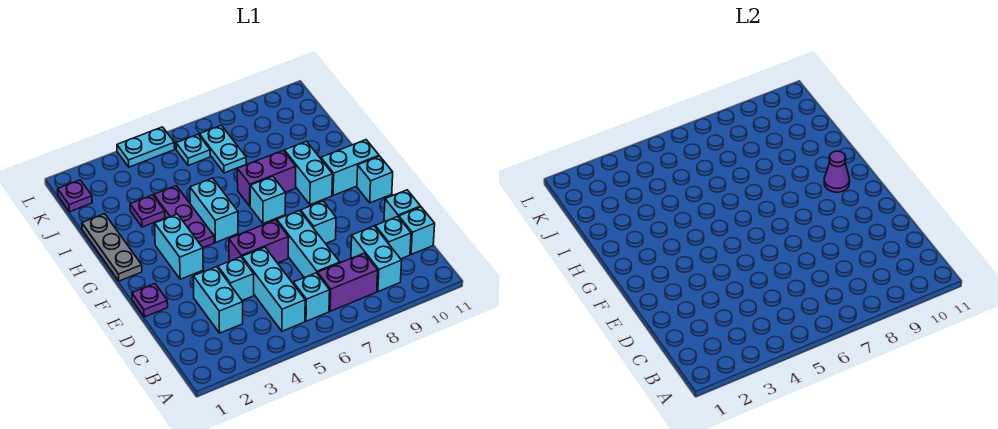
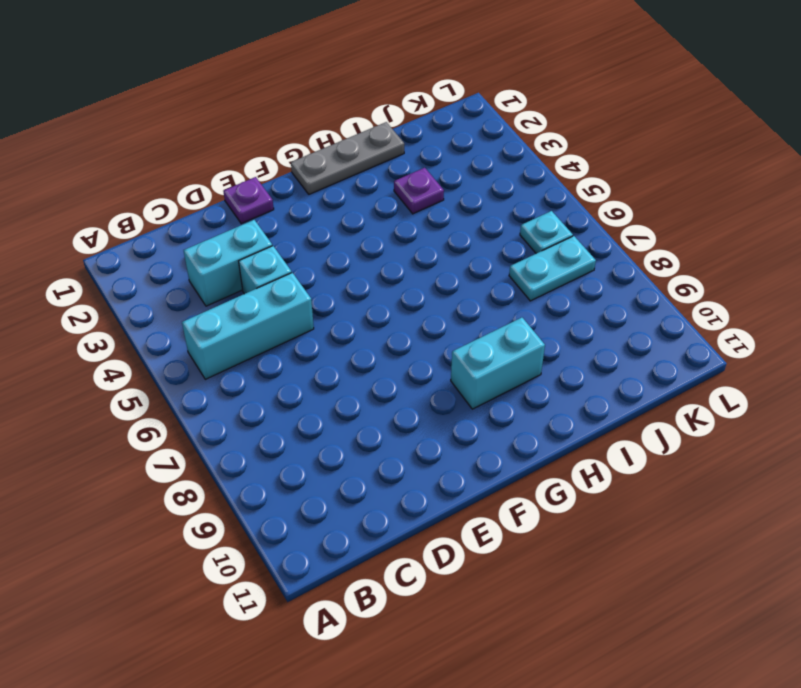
none -> cyan brick B6 level 1
none -> purple brick B7:B8 level 1
none -> cyan brick B9:C9 level 1

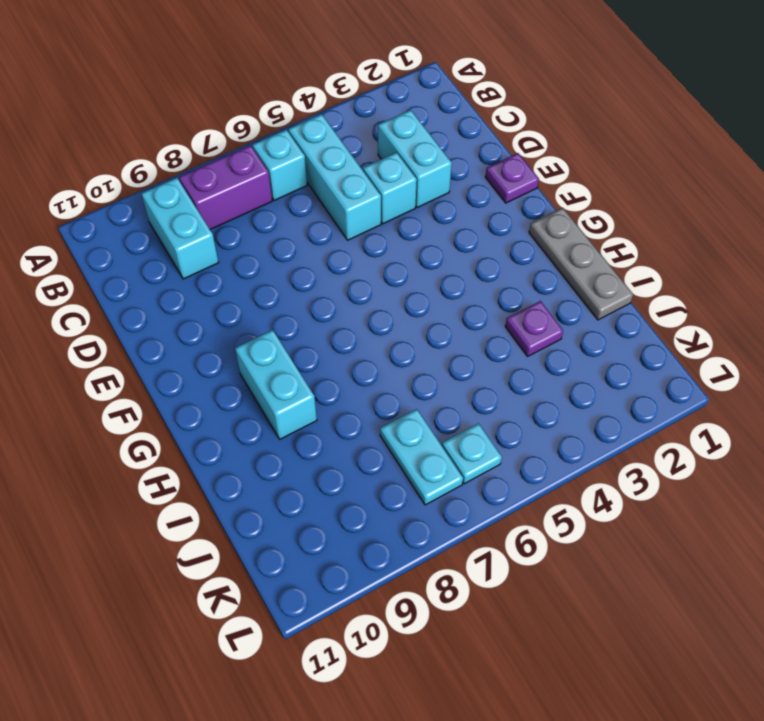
none -> cyan brick C7:E7 level 1
none -> cyan brick C10 level 1
none -> cyan brick C11 level 1

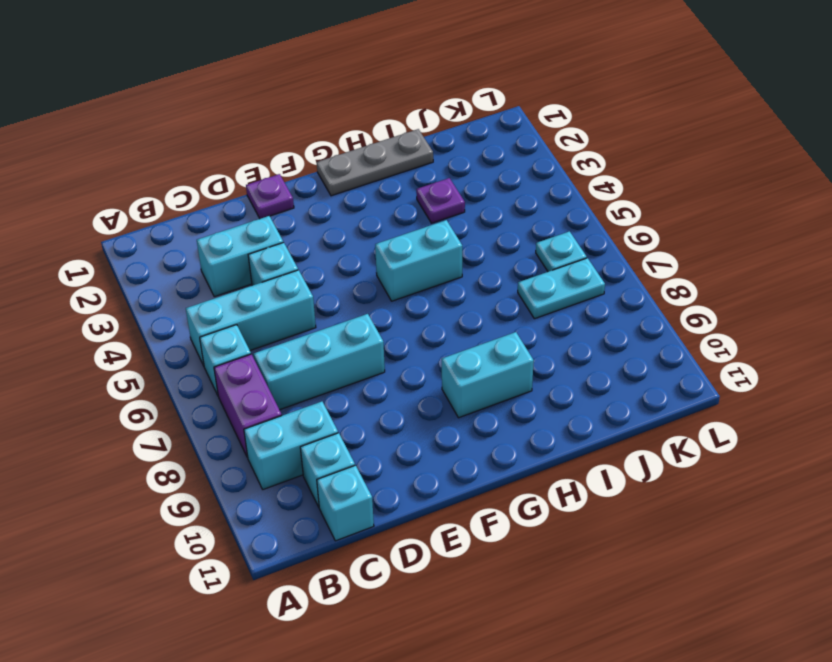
none -> cyan brick D11 level 1
none -> purple brick E5:E6 level 1
none -> cyan brick E8 level 1

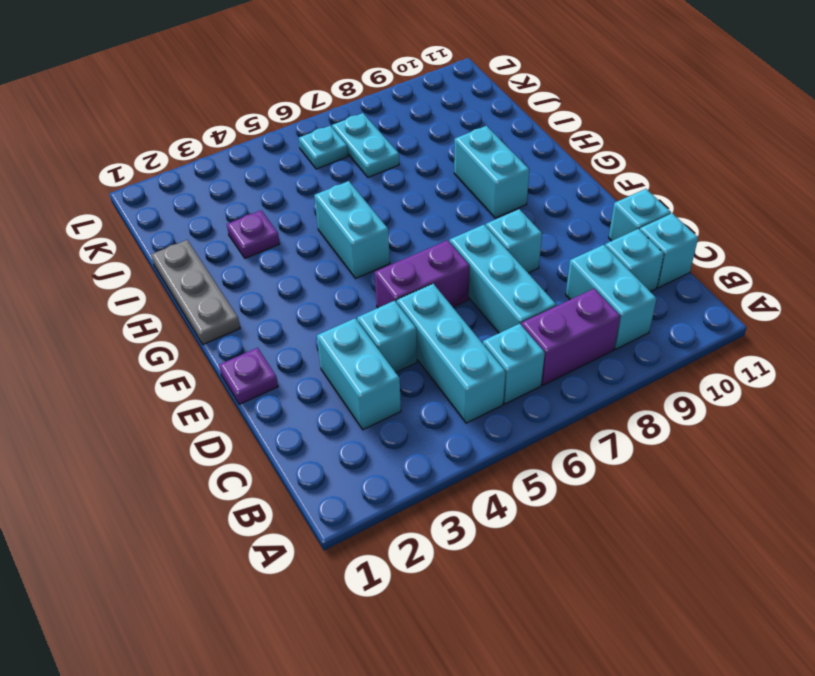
none -> cyan brick F3:G3 level 1
none -> cyan brick F11 level 1
none -> purple plate G4:I4 level 1

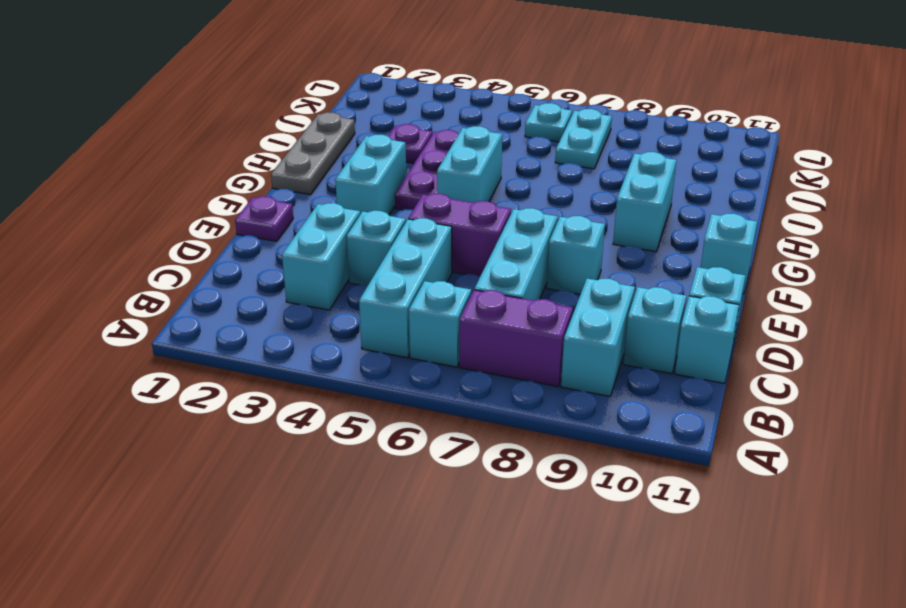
none -> cyan brick G7 level 1
none -> cyan brick G10:G11 level 1
none -> purple brick H7:H8 level 1

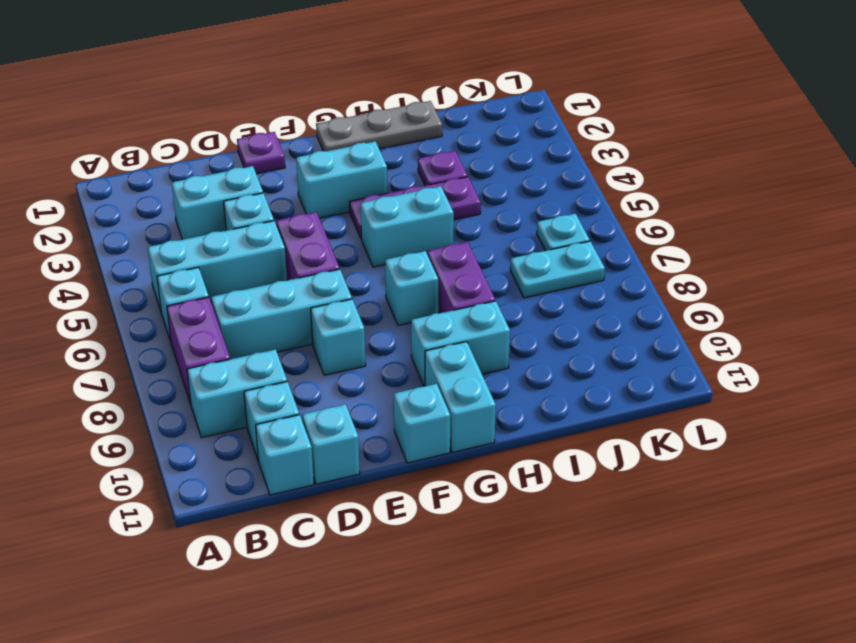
none -> purple plate K1 level 1
none -> cyan plate L4:L5 level 1
none -> purple cone G10 level 2

